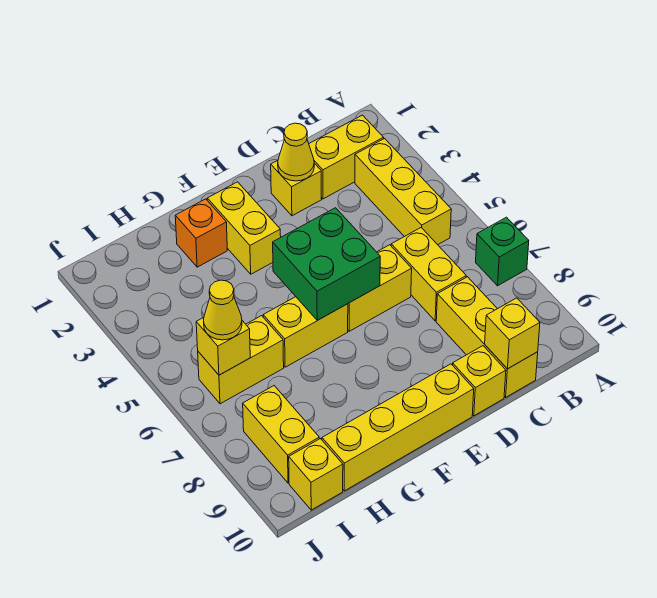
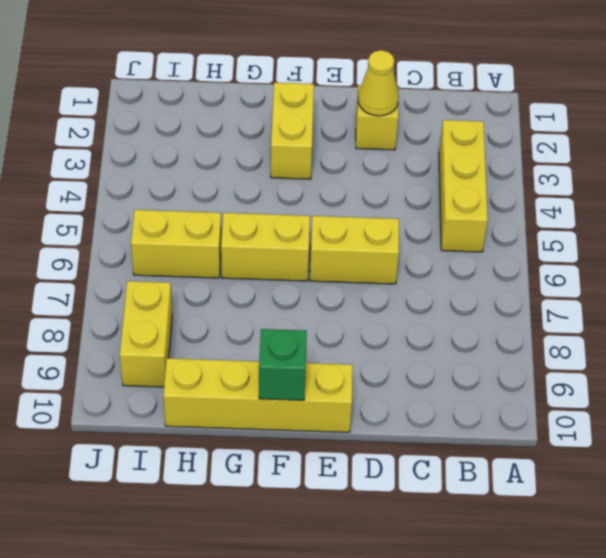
green brick F10 level 2 -> green brick A7 level 1
none -> yellow brick B2:C2 level 1
none -> yellow brick C6:C7 level 1
none -> yellow brick C8:C10 level 1

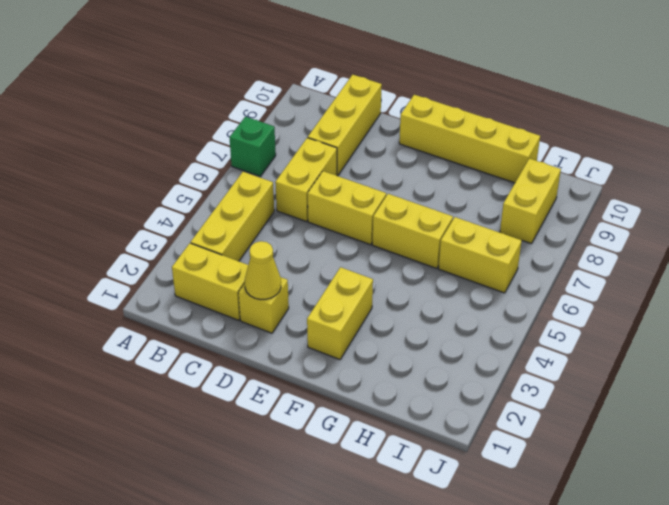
none -> yellow brick D10 level 1
none -> orange brick G2 level 1
none -> yellow brick I10 level 1

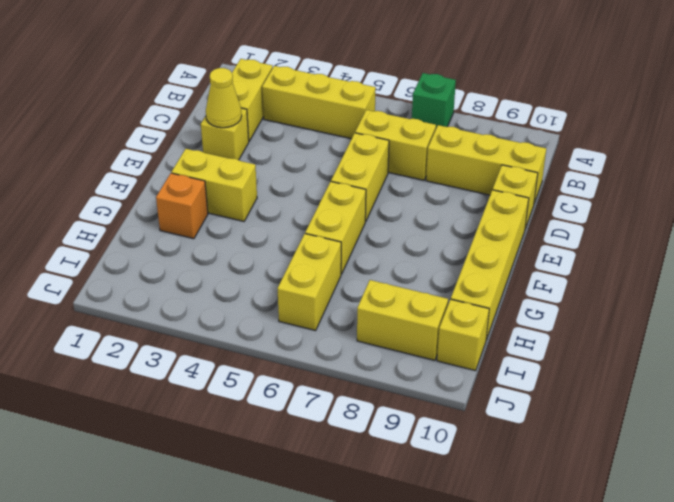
none -> yellow brick C10 level 2
none -> green brick E5:F6 level 2
none -> yellow brick I6 level 2

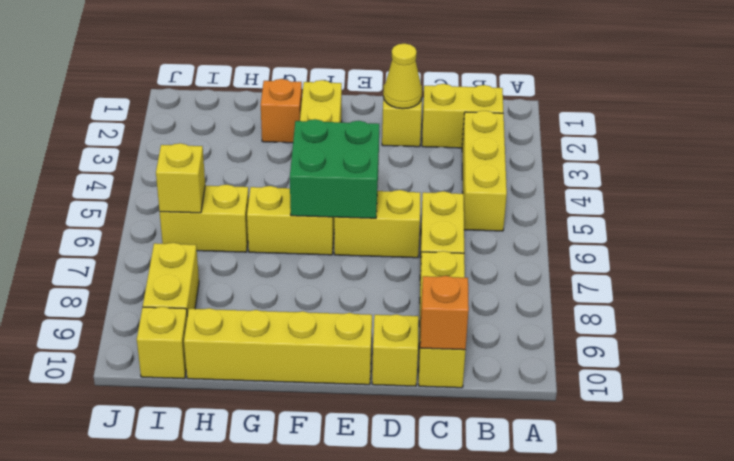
orange brick C10 level 2 -> yellow brick C10 level 2
none -> green brick A7 level 1
none -> yellow cone I6 level 3

